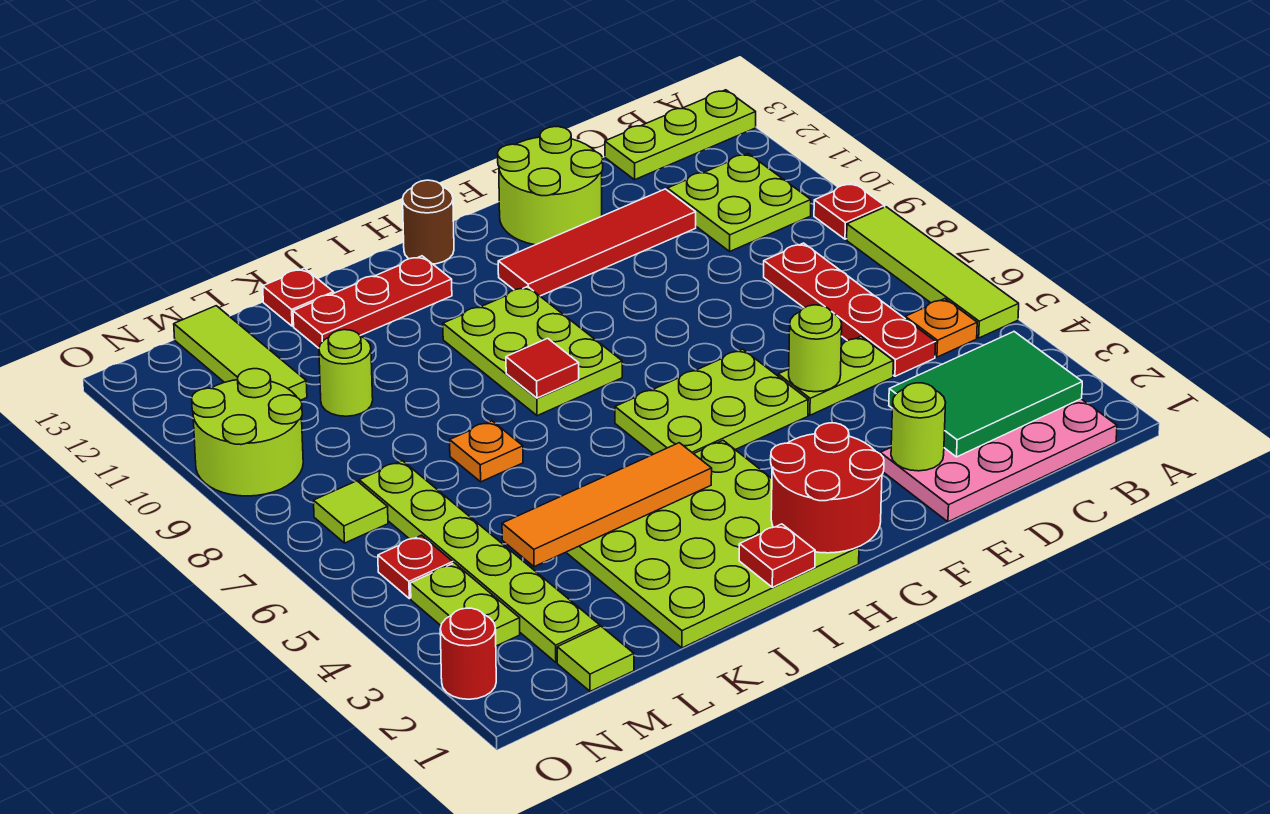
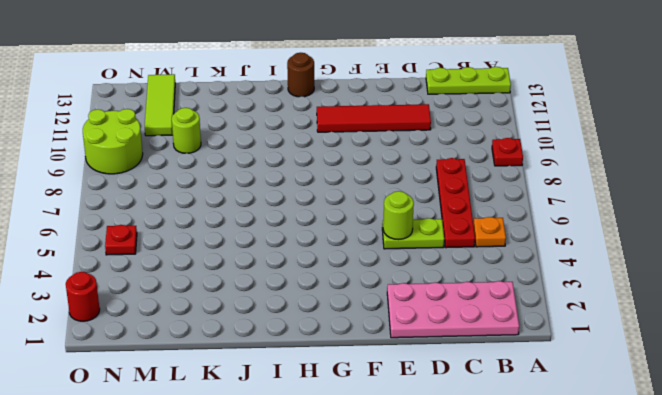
none -> lime tile A5:A8 level 1
none -> lime plate B10:C11 level 1
none -> lime round brick E12:F13 level 1
none -> lime plate F5:H6 level 1

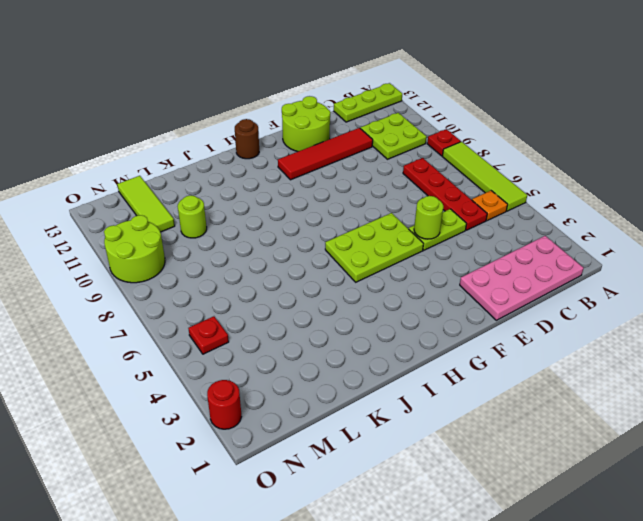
none -> lime plate H1:K4 level 1
none -> lime plate H8:I10 level 1
none -> red plate I12:K12 level 1
none -> orange plate K7 level 1

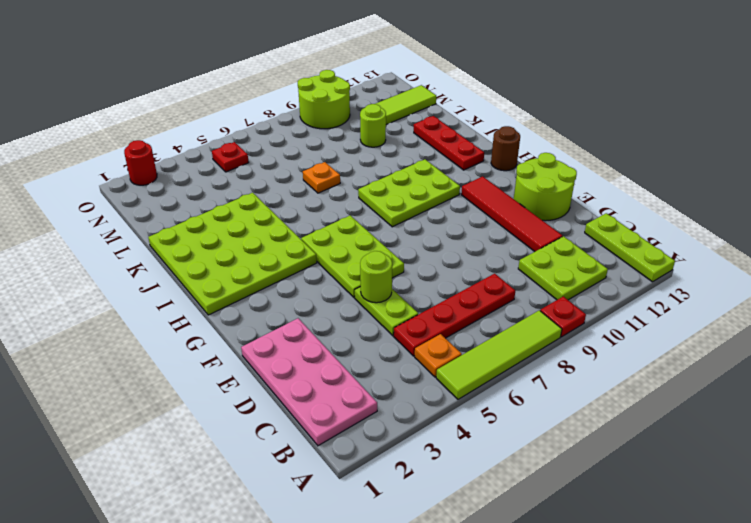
none -> red plate K13 level 1
none -> lime tile M1 level 1
none -> lime plate M2:M7 level 1
none -> lime plate N3:N4 level 1

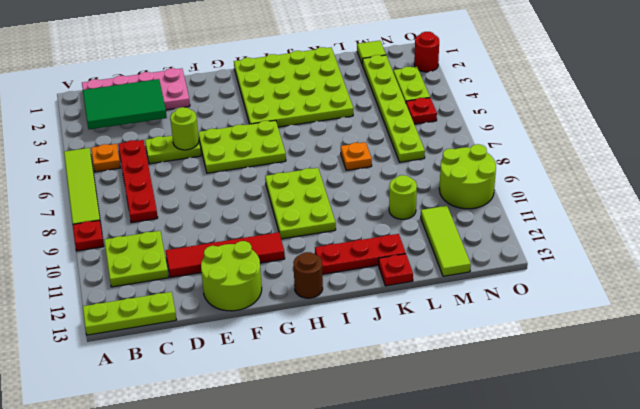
none -> lime tile N7 level 1
none -> lime round brick E2 level 2
none -> red round brick G1:H2 level 2
none -> red plate I1 level 2

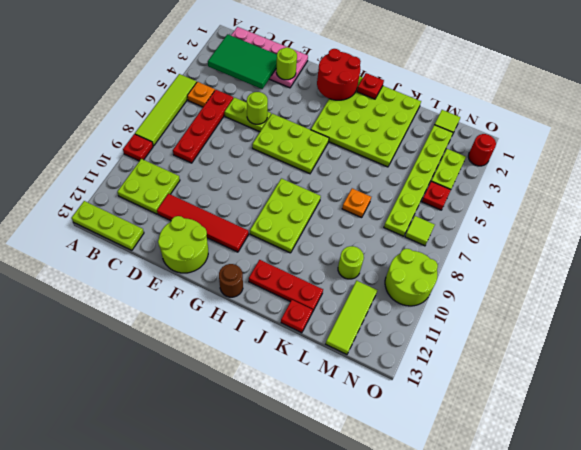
none -> orange tile I4:L4 level 2
none -> red tile I8 level 2

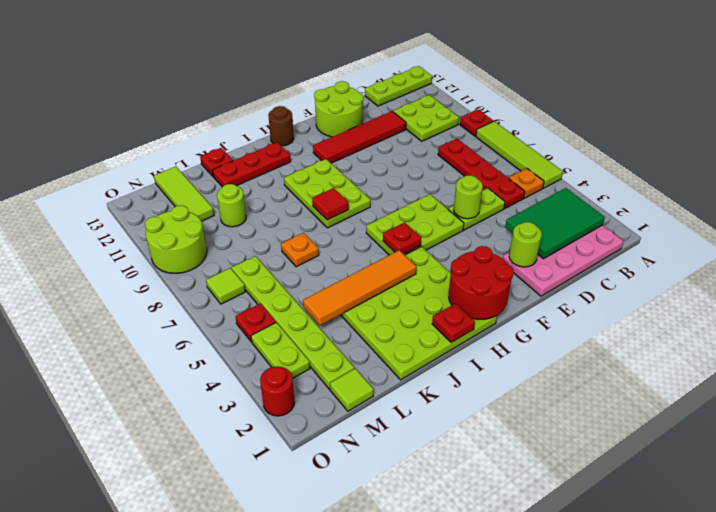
red plate H5 level 2 -> none

